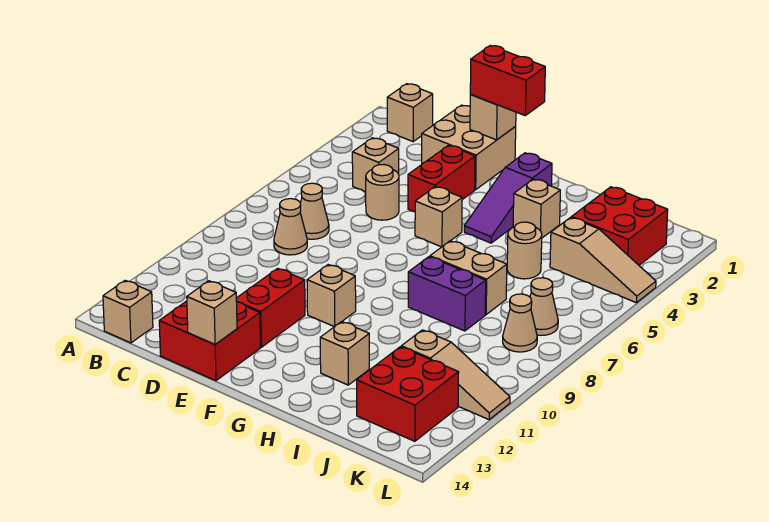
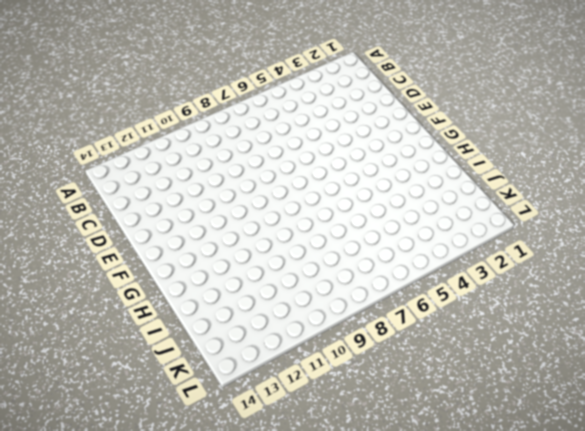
none -> tan brick B1 level 1
none -> tan brick B14 level 1
none -> tan brick C4 level 1

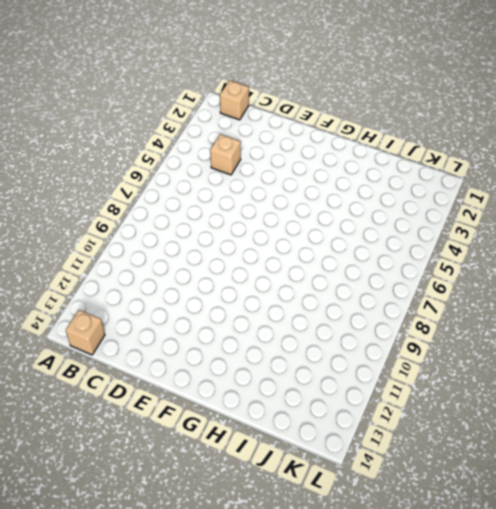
none -> tan cone C7 level 1
none -> tan cone C8 level 1
none -> tan brick D1:E2 level 1

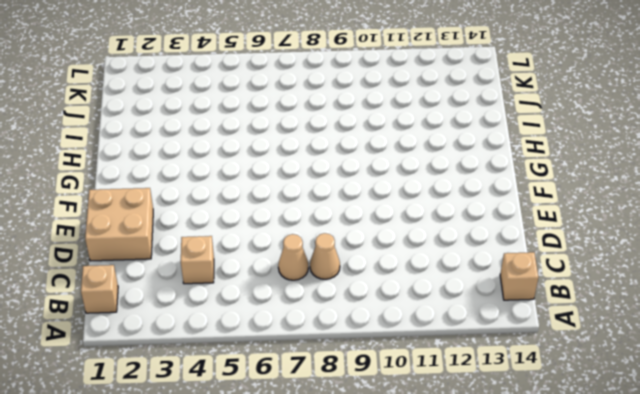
none -> tan round brick D5 level 1
none -> red brick D13:E14 level 1
none -> red brick E3:E4 level 1

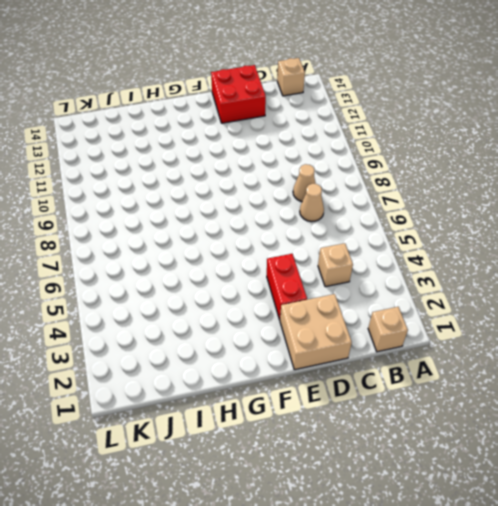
none -> tan round brick D5 level 1
none -> red brick E11:E12 level 1
none -> tan brick F5 level 1

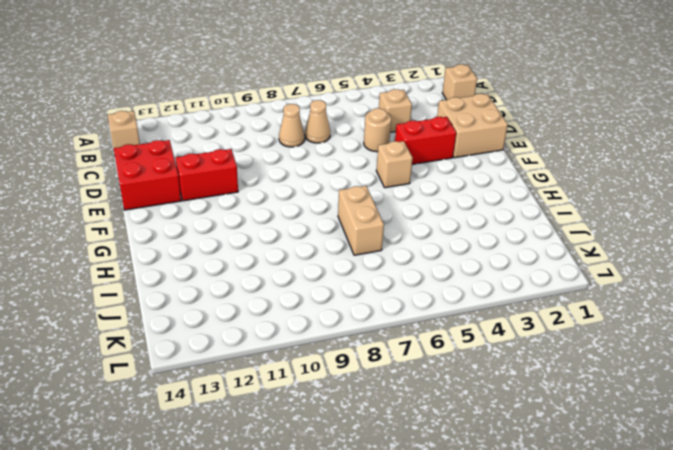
none -> tan brick F10 level 1
none -> purple slope G2:G4 level 1 top 2
none -> tan brick H3 level 1

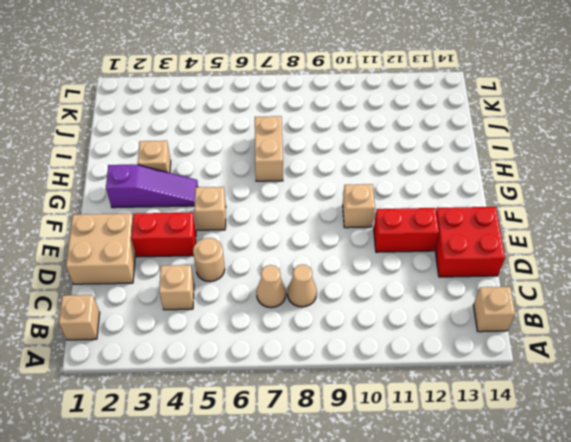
none -> purple brick H8:I8 level 1
none -> tan brick H12 level 1
none -> tan round brick I5 level 1

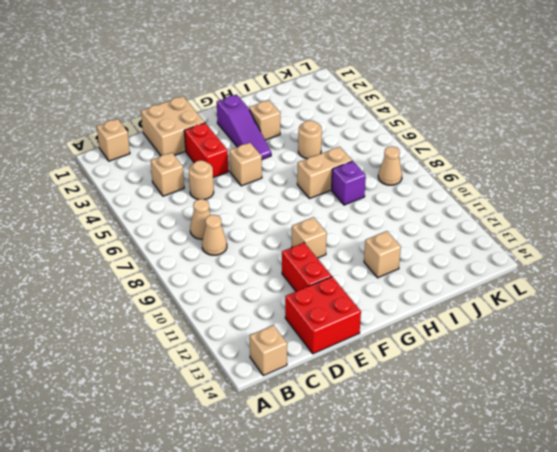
purple brick I8 level 1 -> purple brick H8:I8 level 1
none -> red brick J2:K3 level 1
none -> tan slope J4:L4 level 1 top J
none -> tan slope J11:L11 level 1 top J

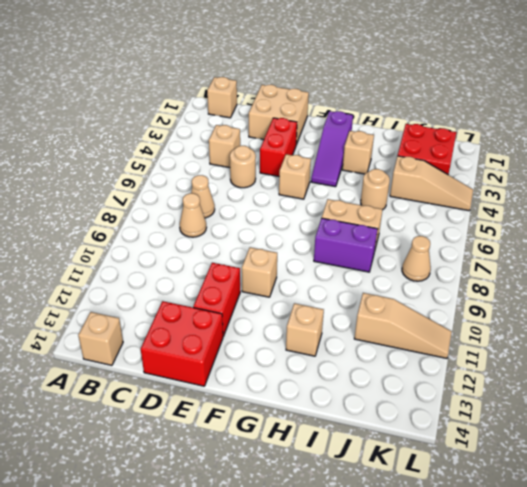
none -> red brick J12:K13 level 1
none -> tan cone K7 level 1
none -> tan brick E1 level 2

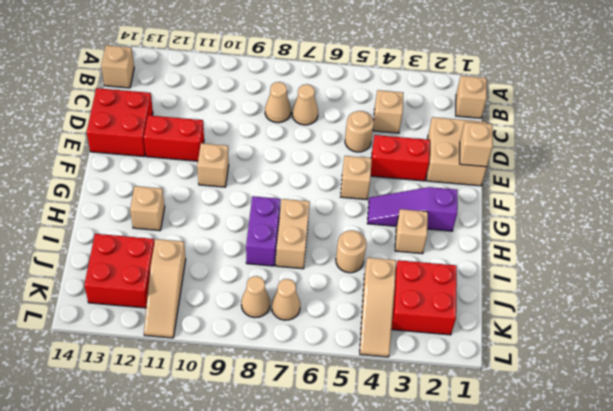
none -> tan brick E14 level 2
none -> red brick E1:F1 level 3

